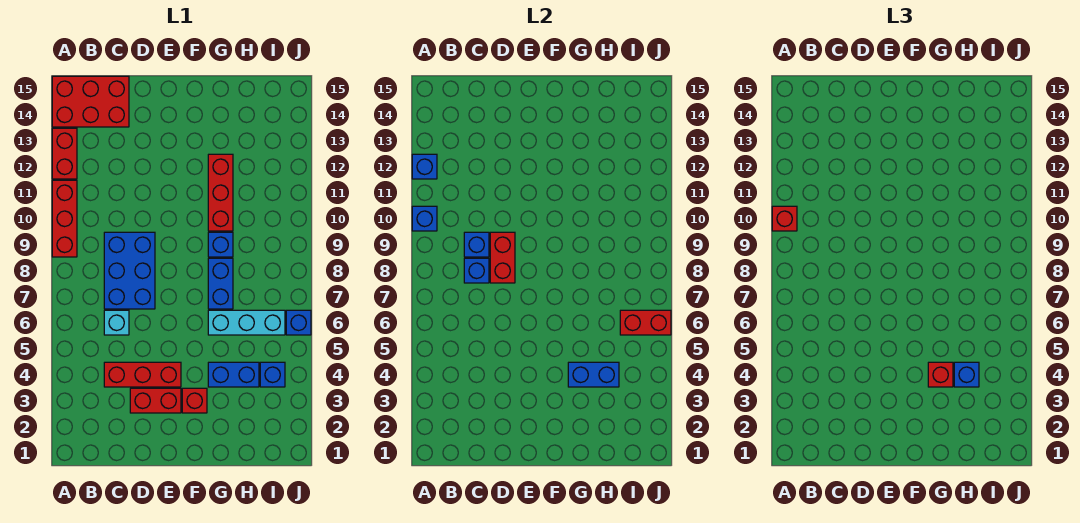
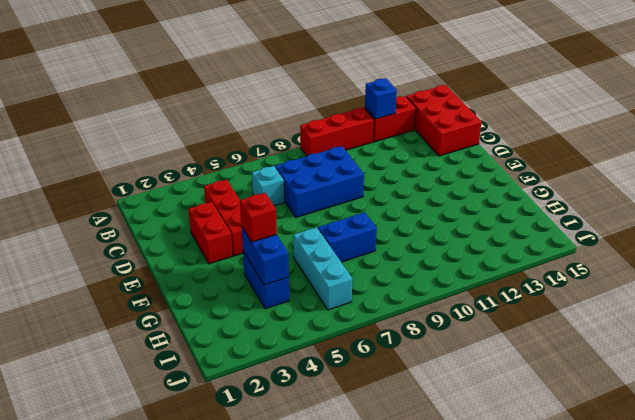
none -> red brick F3 level 1
none -> blue brick G9 level 1
none -> red brick G10:G12 level 1

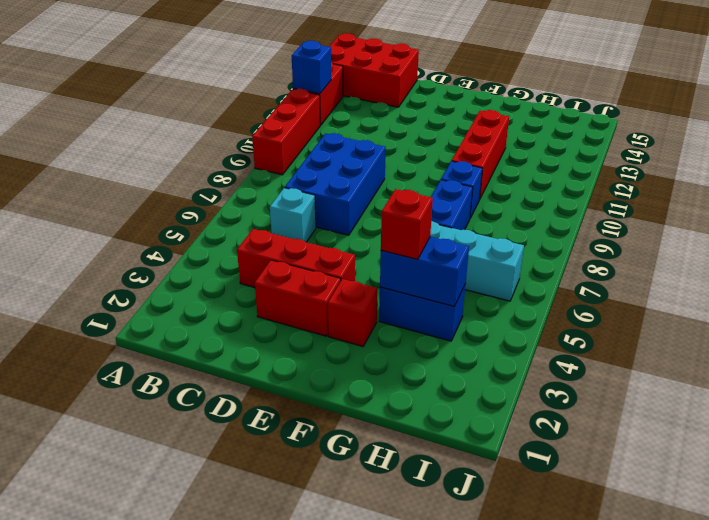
none -> blue brick I4 level 1
none -> blue brick J6 level 1
none -> blue brick A10 level 2

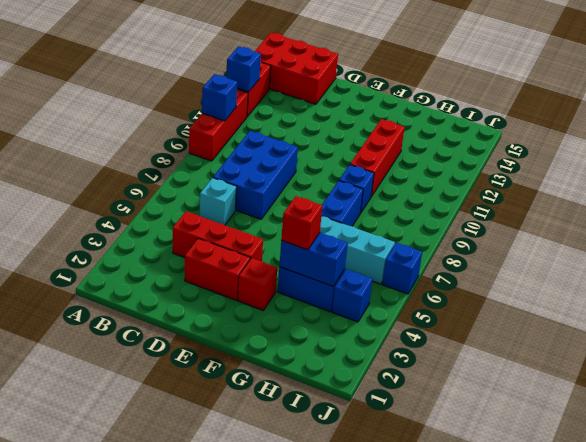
none -> blue brick C8 level 2
none -> blue brick C9 level 2
none -> red brick D8:D9 level 2

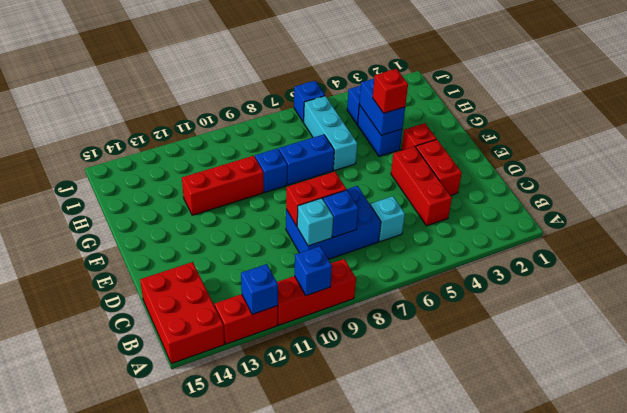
cyan brick C9 level 2 -> blue brick C9 level 2
none -> red brick I6:J6 level 2
none -> red brick A10 level 3
none -> blue brick H4 level 3

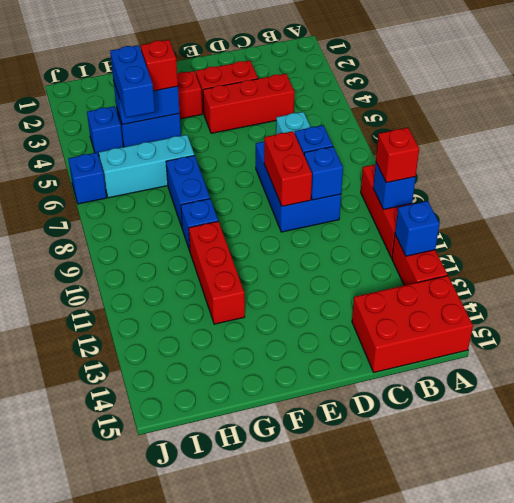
blue brick H4:H5 level 3 -> blue brick H4 level 3
none -> red brick I6:J6 level 2

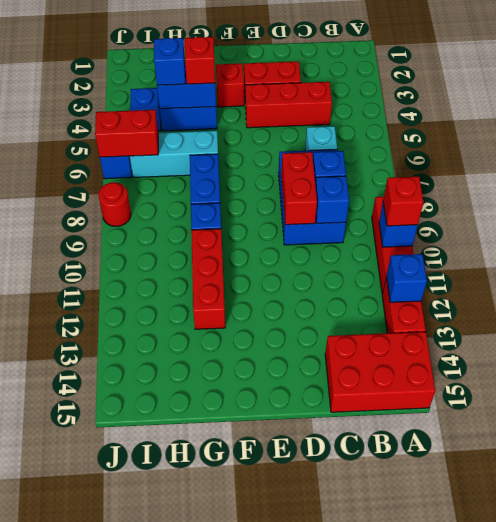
red round brick J8 level 1 -> none

